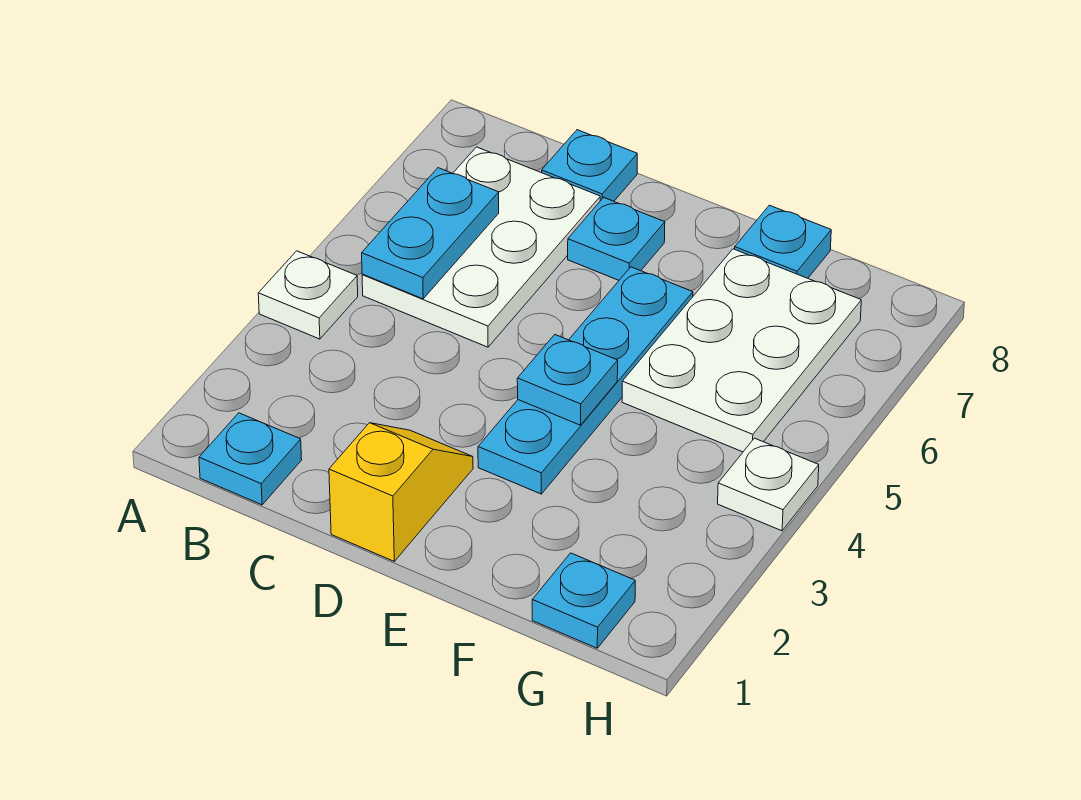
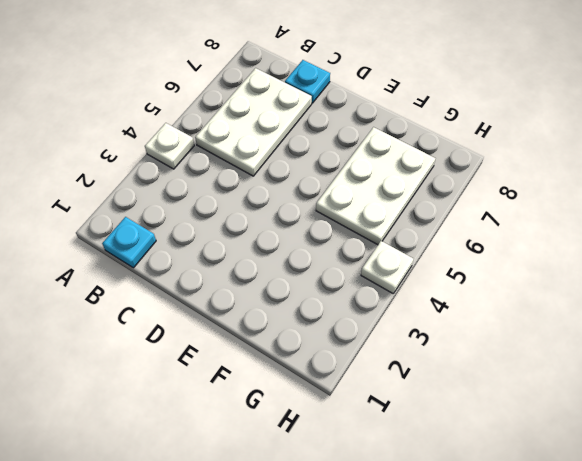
none -> yellow slope D1:D2 level 1 top 1
none -> cyan plate D7 level 1
none -> cyan plate E3:E6 level 1

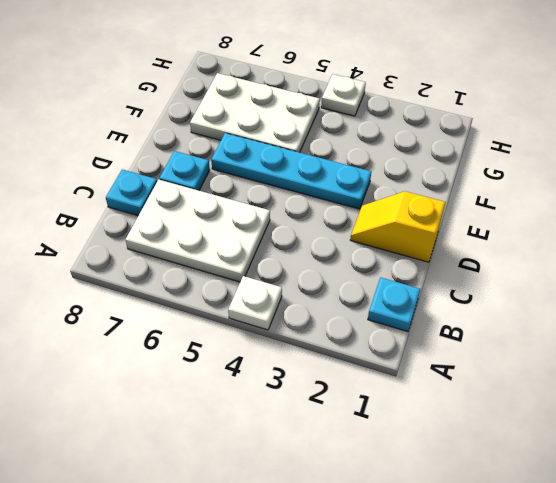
none -> cyan plate F8 level 1
none -> cyan plate G1 level 1
none -> cyan plate B5:B6 level 2

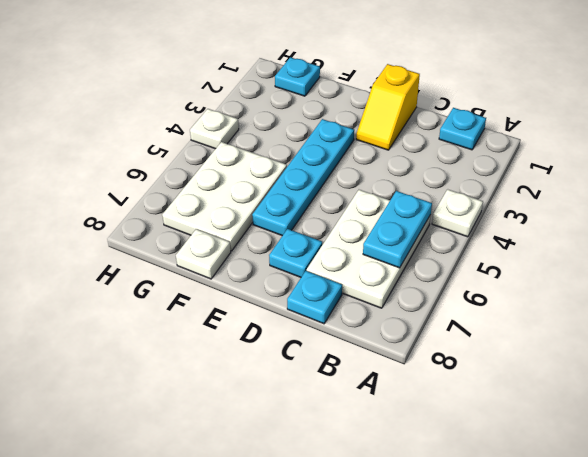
white plate F8 level 1 -> cyan plate F8 level 1
none -> cyan plate E4 level 2

